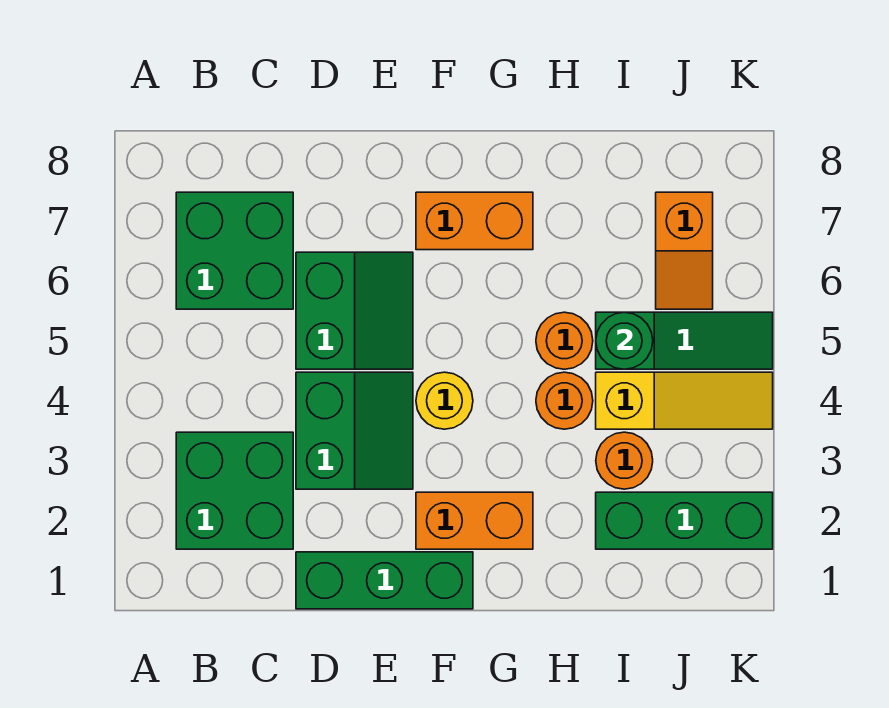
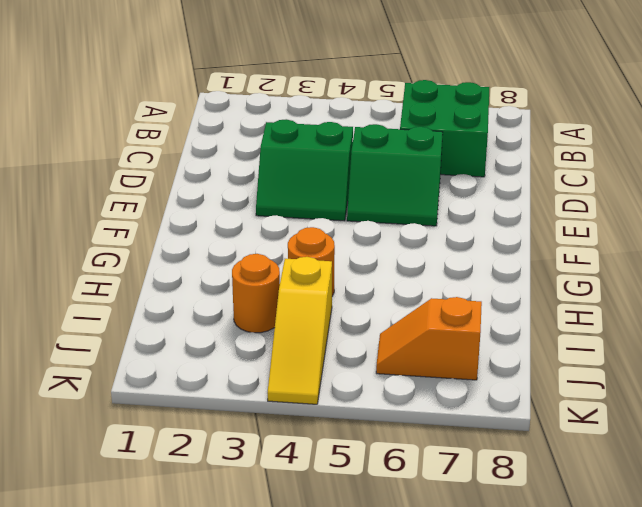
none -> green brick B2:C3 level 1
none -> green brick D1:F1 level 1
none -> orange brick F2:G2 level 1

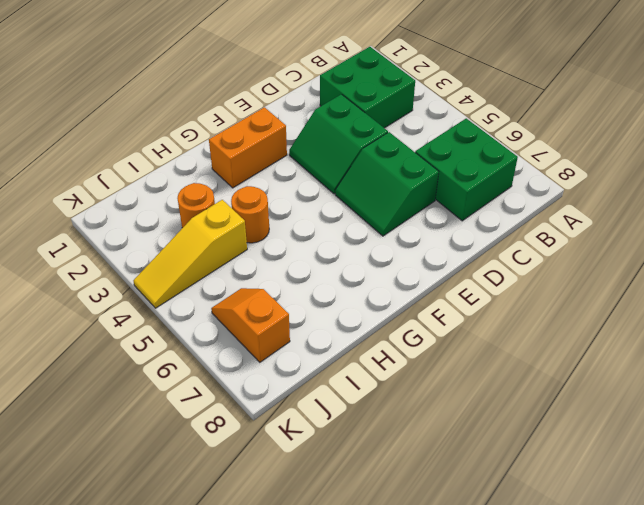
none -> green brick D1:F1 level 1
none -> yellow round brick F4 level 1
none -> orange brick F7:G7 level 1

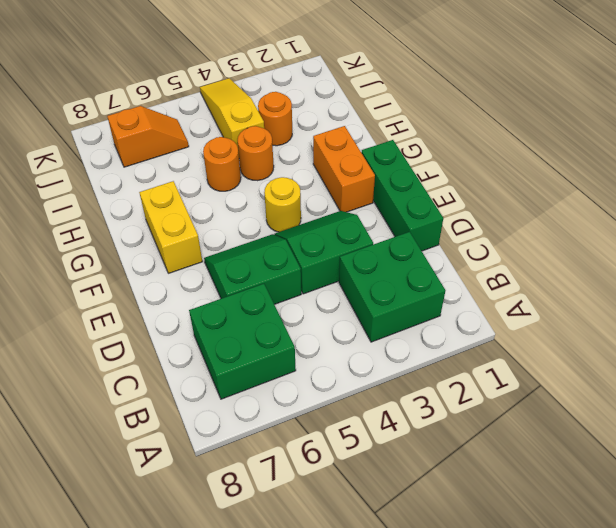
yellow brick F7:G7 level 1 -> orange brick F7:G7 level 1
none -> green brick I2:K2 level 1
none -> green slope I5:K5 level 1 top I
none -> green round brick I5 level 2

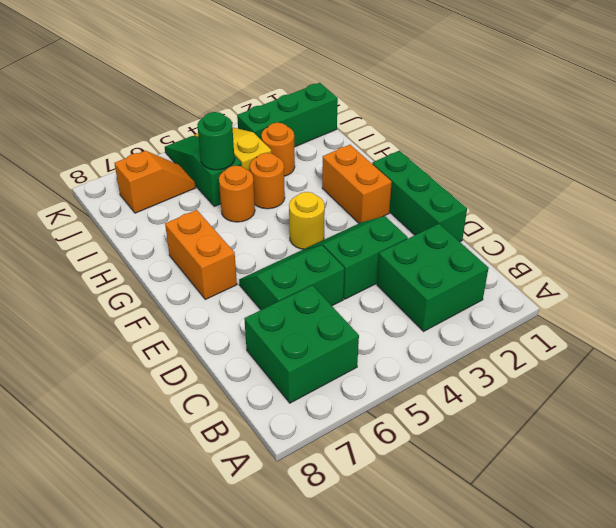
green brick J1:J3 level 1 -> green brick I2:K2 level 1

